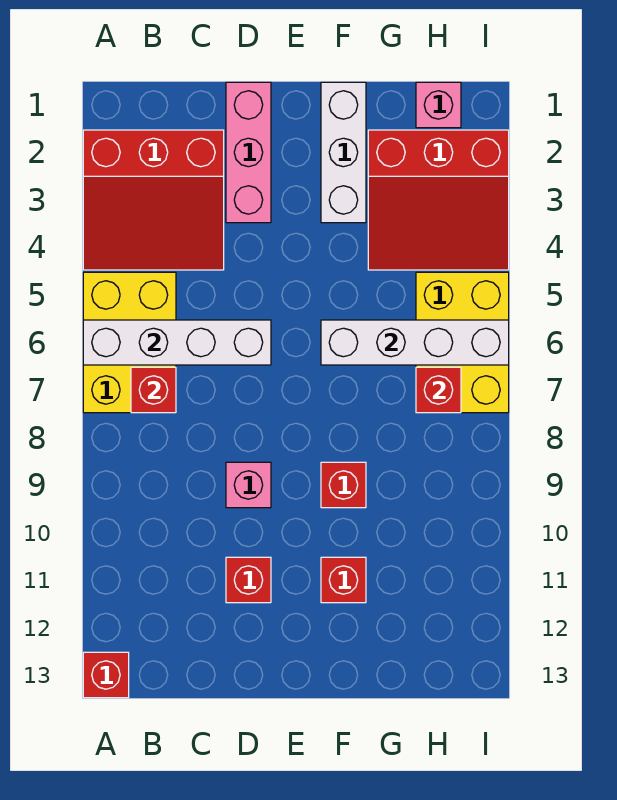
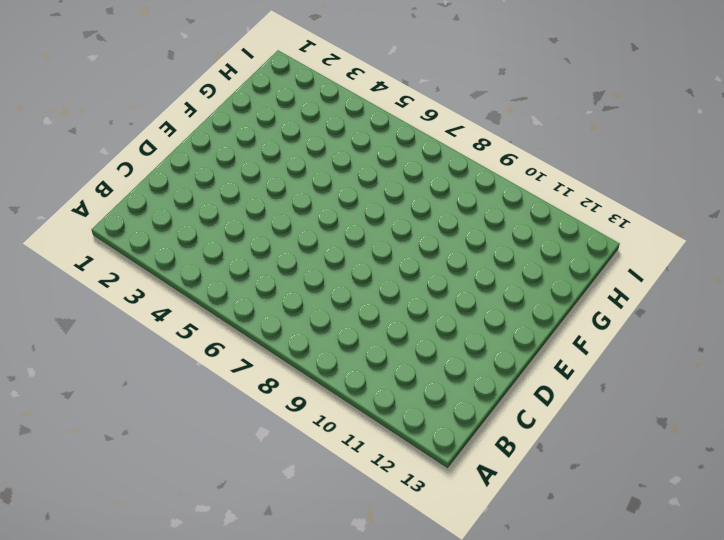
none -> red slope A2:C4 level 1 top 2
none -> yellow brick A5:B7 level 1
none -> red brick A13 level 1

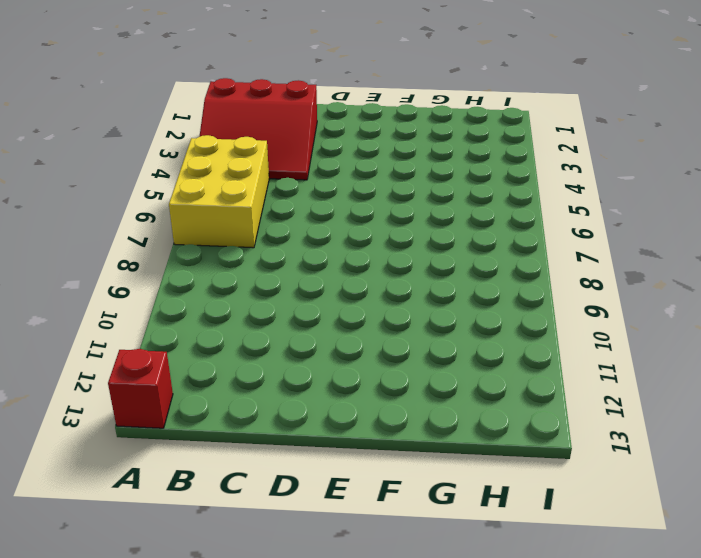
none -> pink brick D1:D3 level 1
none -> pink brick D9 level 1
none -> red brick D11 level 1

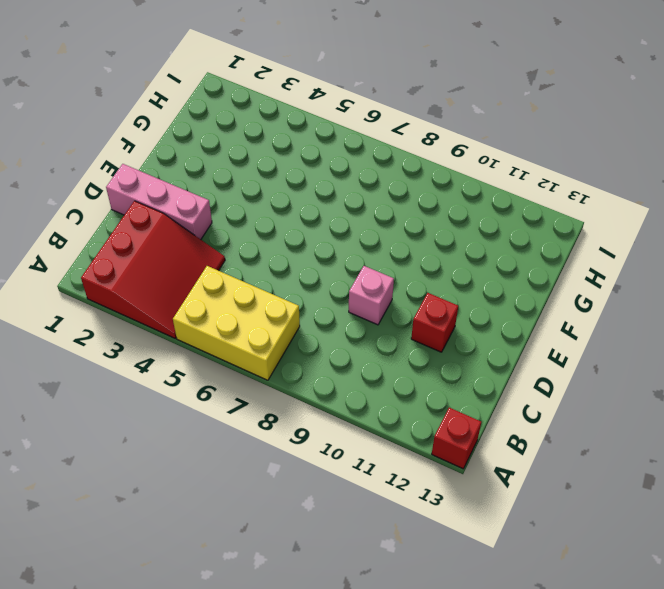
none -> white brick F1:F3 level 1
none -> red brick F9 level 1
none -> red brick F11 level 1

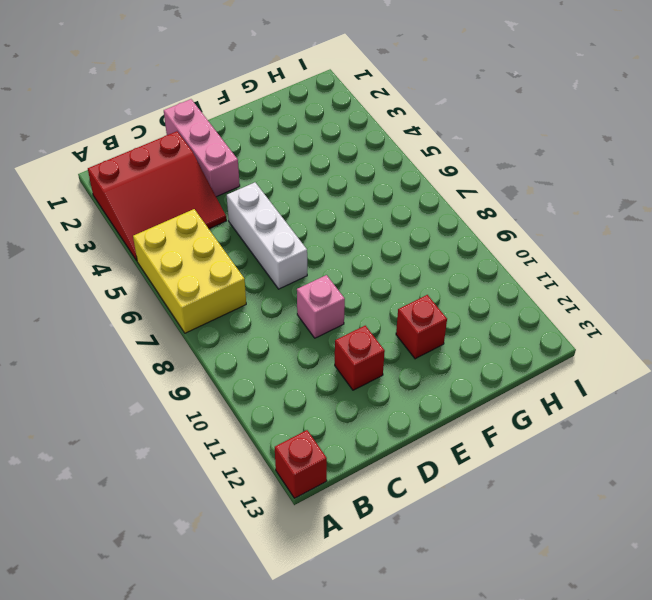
white brick D5:D7 level 1 -> white brick F1:F3 level 1
none -> red brick F9 level 1
none -> red slope G2:I4 level 1 top 2
none -> pink brick H1 level 1

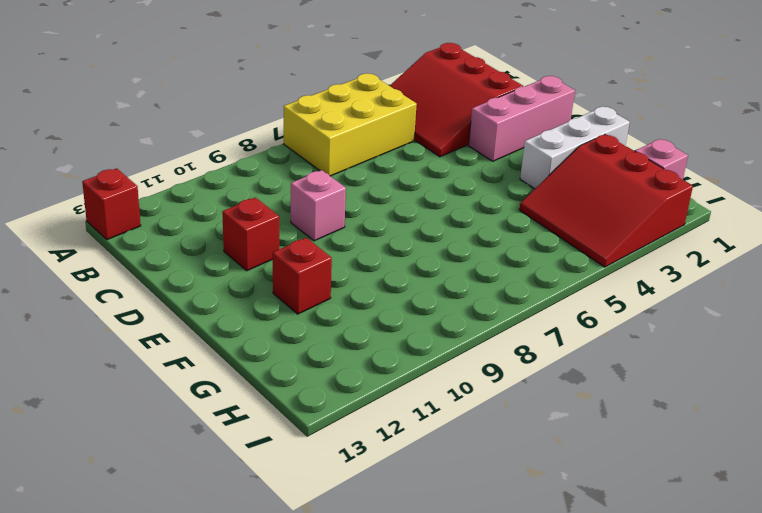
none -> red brick F9 level 1
none -> yellow brick H5:I7 level 1
none -> white brick A6:D6 level 2

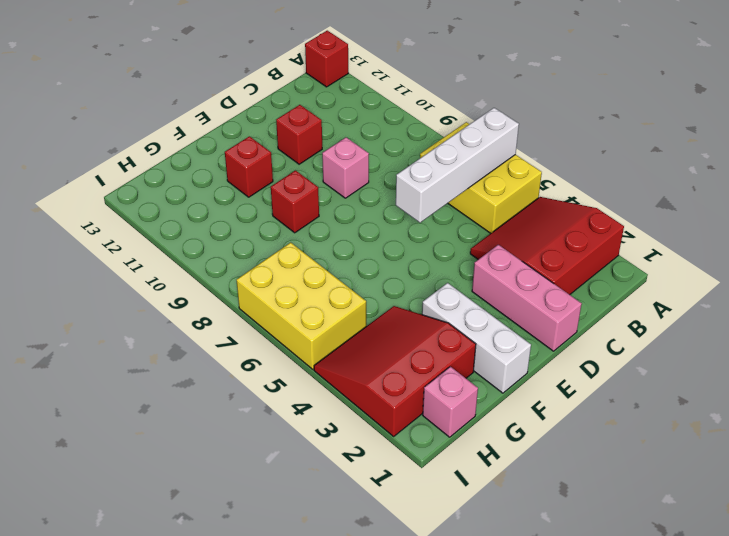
none -> red brick B7 level 2
none -> white brick F6:I6 level 2
none -> red brick H7 level 2

